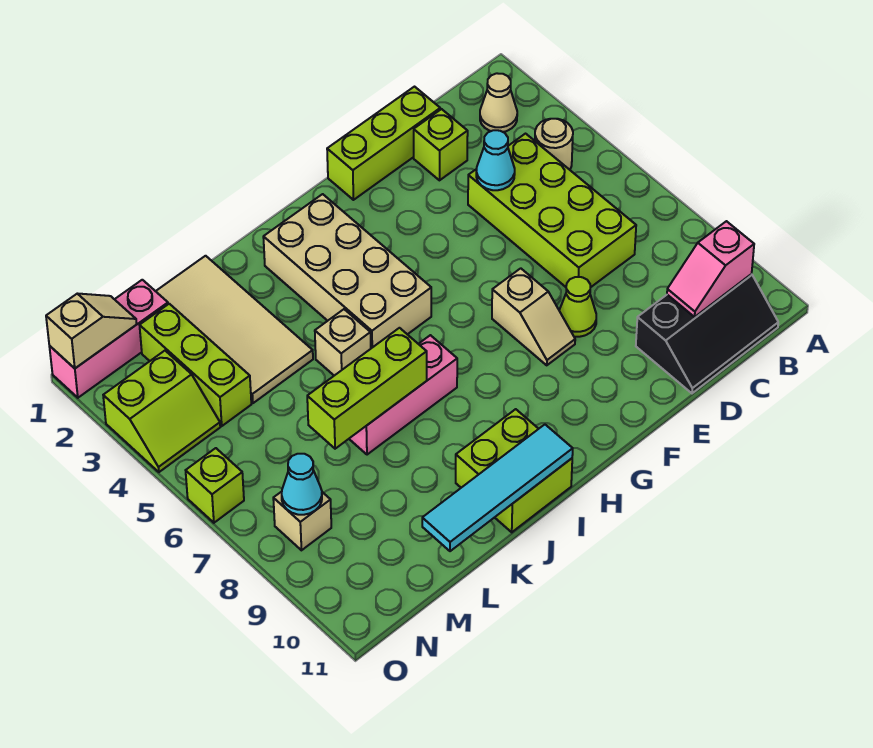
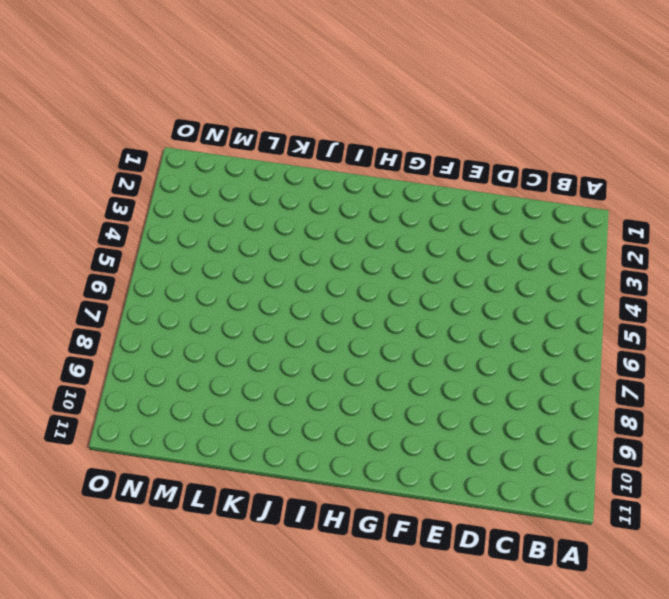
none -> tan cone B2 level 1
none -> tan round brick B4 level 1
none -> black slope B10:D11 level 1 top 10

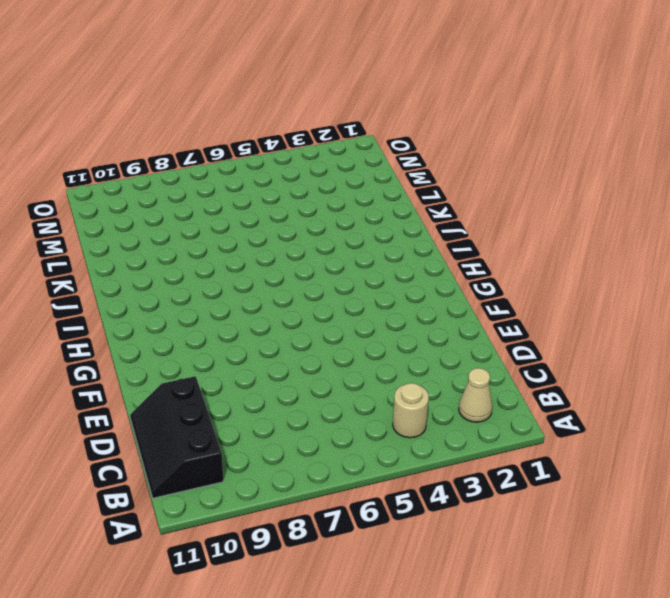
none -> lime brick C4:D7 level 1
none -> lime brick D1:F1 level 1
none -> lime brick D2 level 1

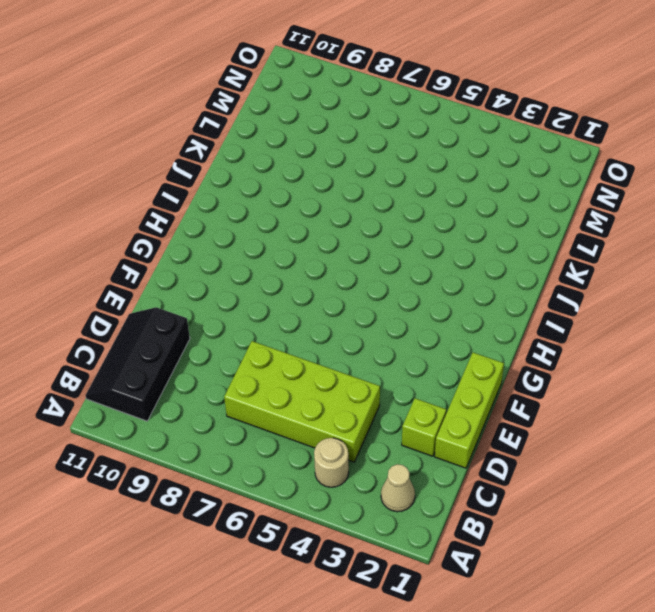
none -> lime cone E8 level 1
none -> tan slope F7:F8 level 1 top 7
none -> tan brick H2:I5 level 1

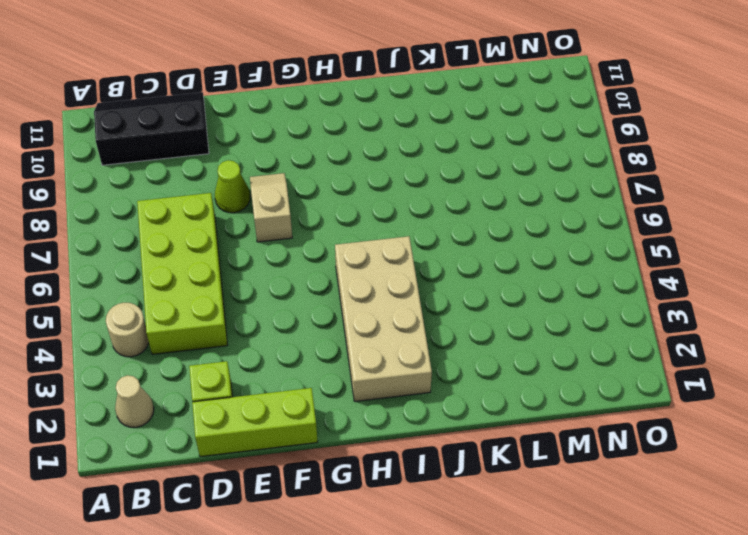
none -> pink brick I7:K7 level 1
none -> lime brick I10:J11 level 1
none -> tan brick J5 level 1

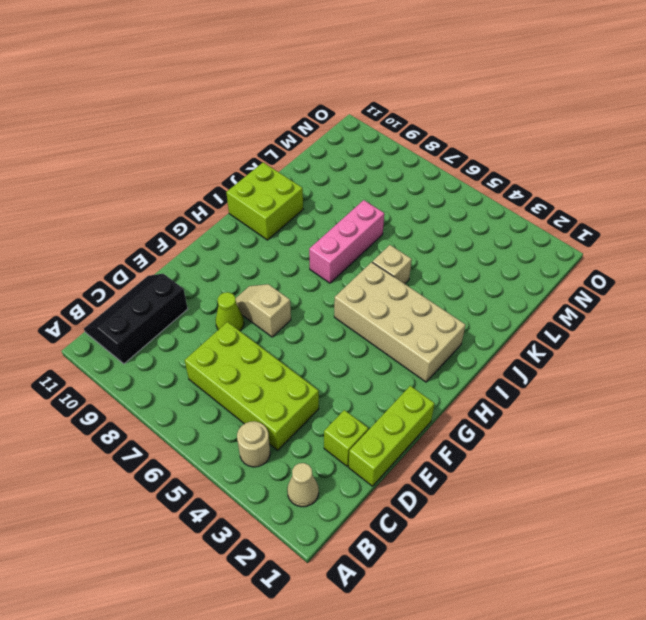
none -> tan tile K1:L4 level 1
none -> pink brick M1:O1 level 1
none -> lime brick M2:M4 level 1

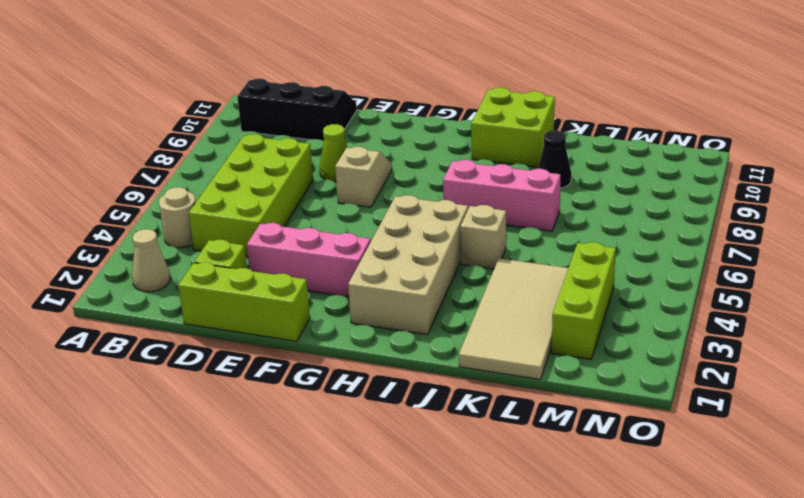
pink brick E3:G3 level 1 -> pink brick M1:O1 level 1
black cone K9 level 1 -> none
none -> lime slope N3:O4 level 1 top 3
none -> tan brick N8 level 1
none -> lime brick O6 level 1

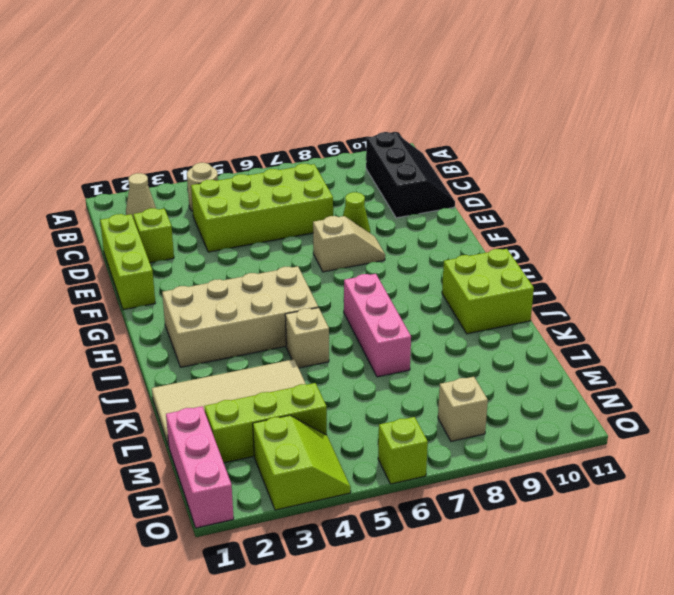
none -> pink slope B10:C10 level 2 top B
none -> cyan cone D4 level 2
none -> cyan tile I11:L11 level 2

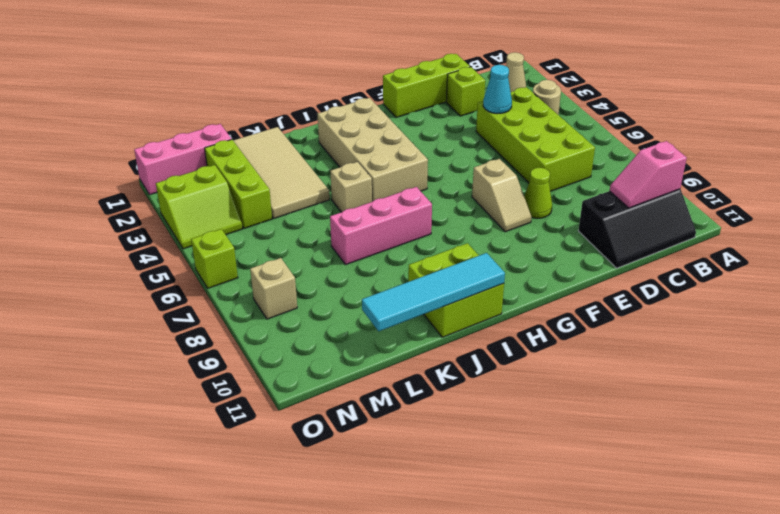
none -> lime brick J7:L7 level 2
none -> tan slope N1:O1 level 2 top O
none -> cyan cone N8 level 2

